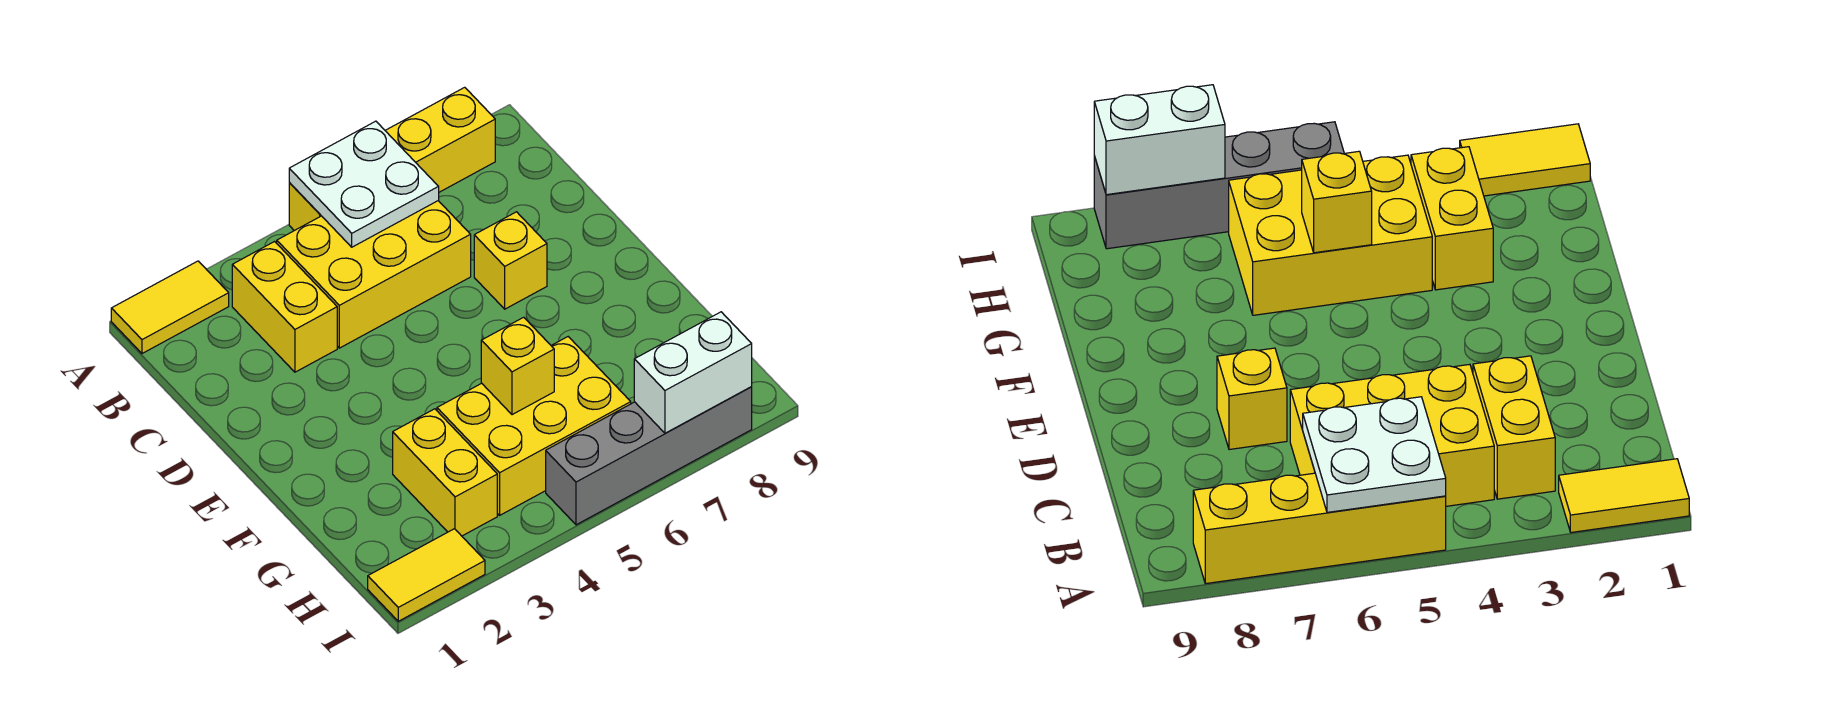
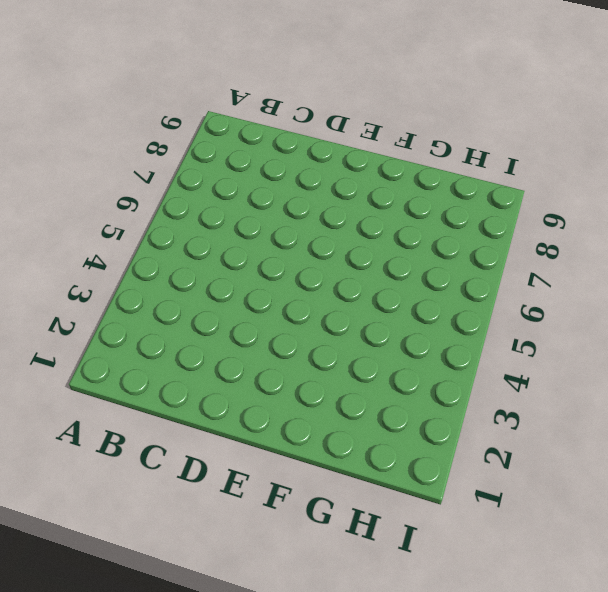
none -> yellow tile A1:A2 level 1
none -> yellow brick A5:A8 level 1
none -> yellow brick B3:C3 level 1

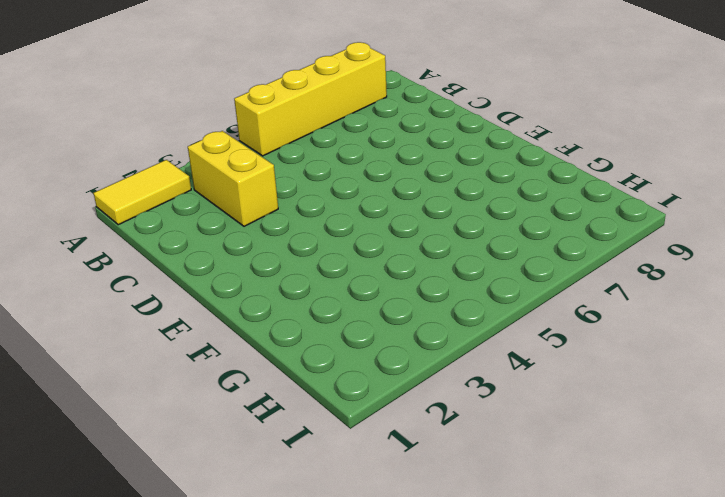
none -> yellow brick B4:C6 level 1
none -> yellow brick D7 level 1
none -> yellow brick G3:H3 level 1

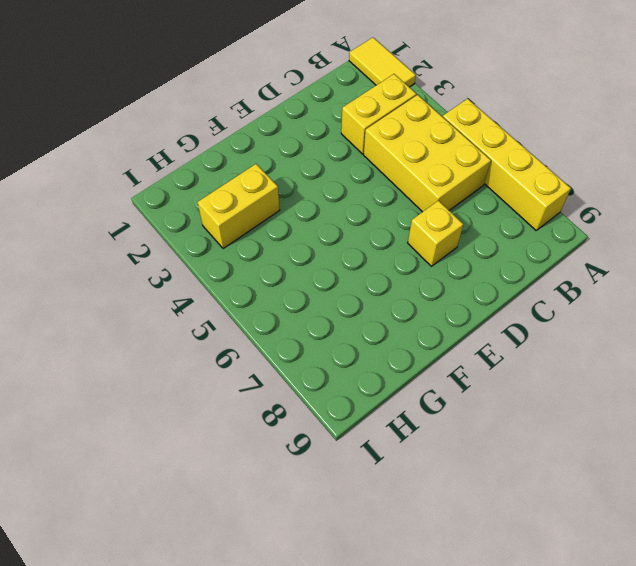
none -> yellow brick G4:H6 level 1
none -> yellow tile I1:I2 level 1
none -> grey brick I5:I8 level 1

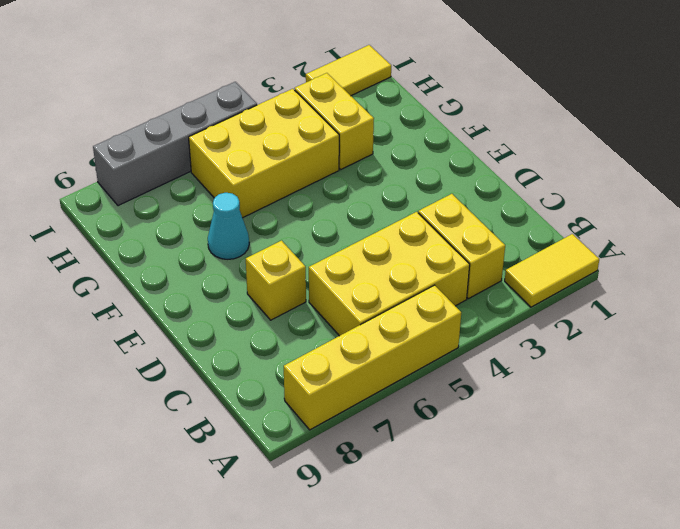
cyan cone F7 level 1 -> none
none -> white plate A5:B6 level 2
none -> yellow brick G5 level 2
none -> white brick I7:I8 level 2

